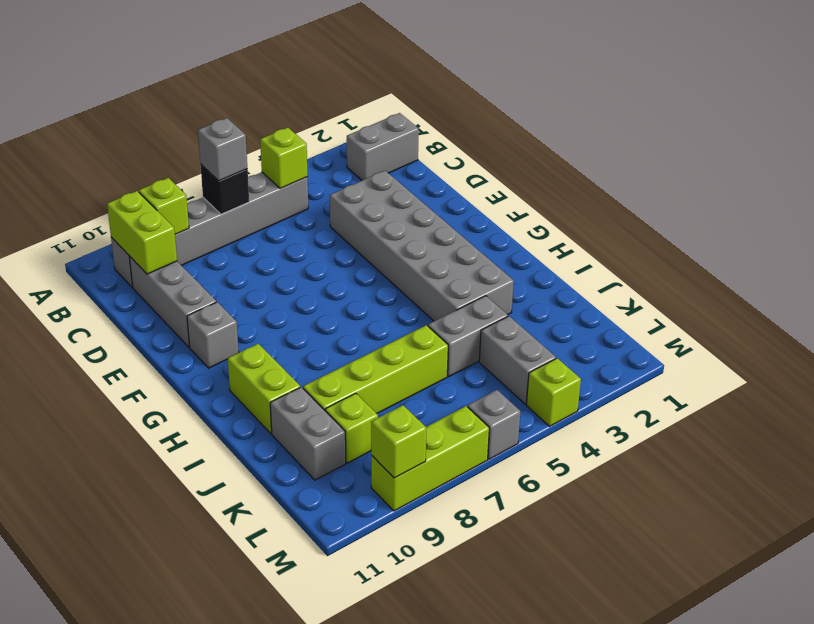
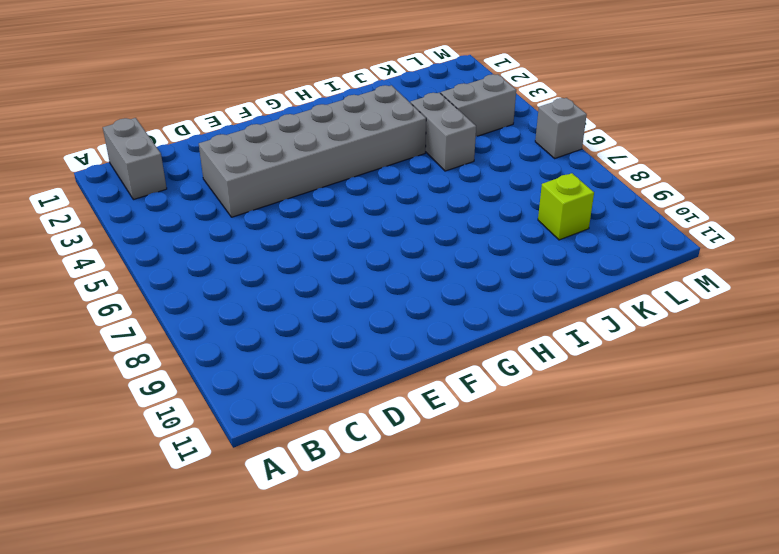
none -> grey brick B5:B10 level 1
none -> grey brick C10:E10 level 1
none -> grey brick F10 level 1

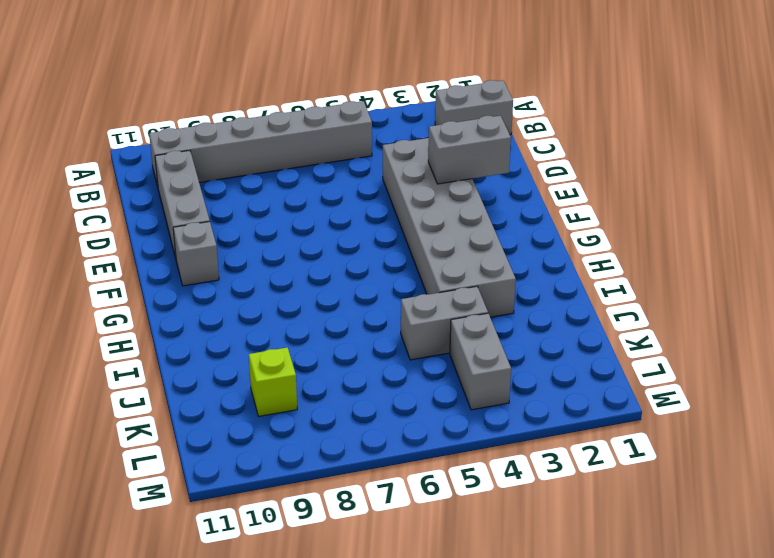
grey brick E2:E3 level 2 -> grey brick J10:K10 level 1
none -> lime brick H10:I10 level 1
none -> lime brick J6:J9 level 1
none -> lime brick M4 level 1

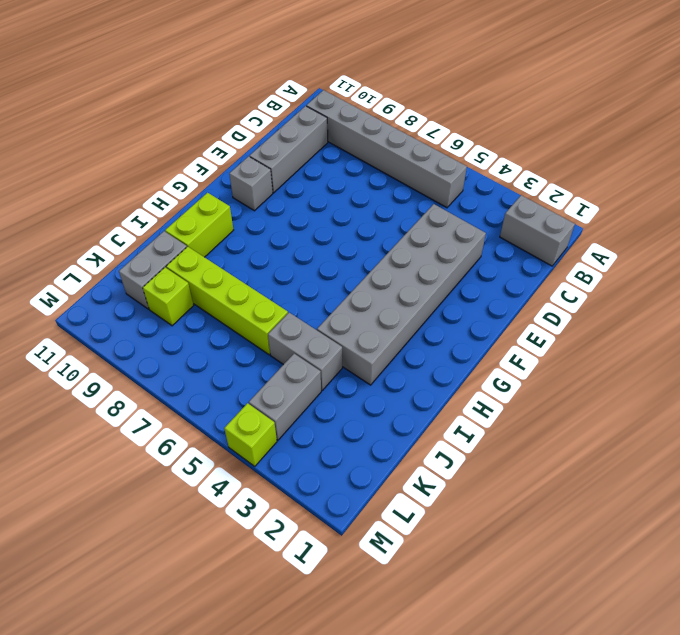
none -> grey brick M6 level 1
none -> lime brick M7:M9 level 1
none -> lime brick B5 level 2

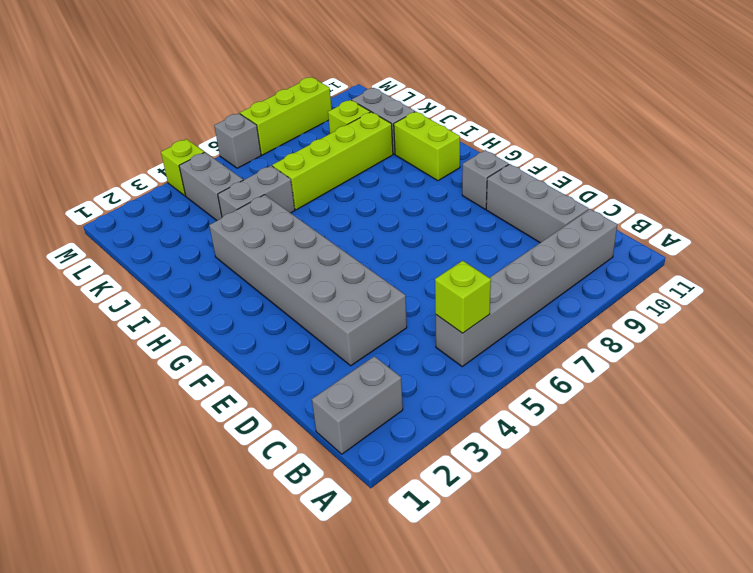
none -> black brick B7 level 2
none -> lime brick B9 level 2
none -> lime brick B10:C10 level 2

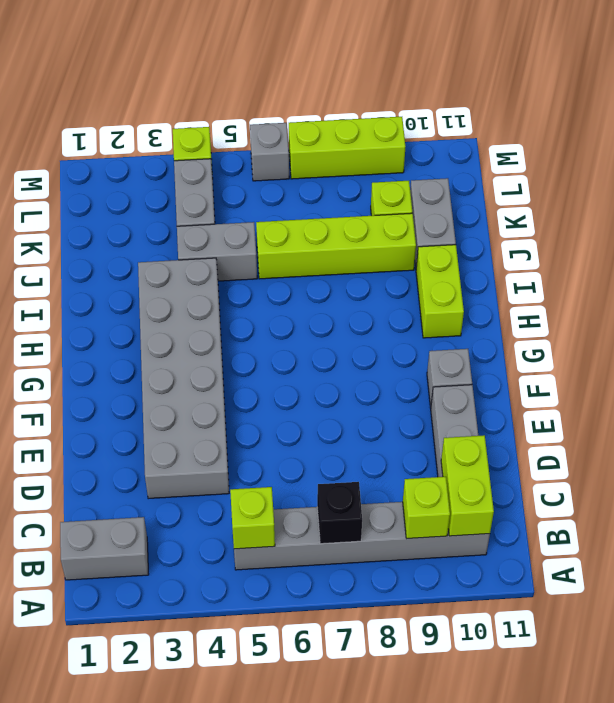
none -> lime brick M9 level 2
none -> grey brick B7 level 3

